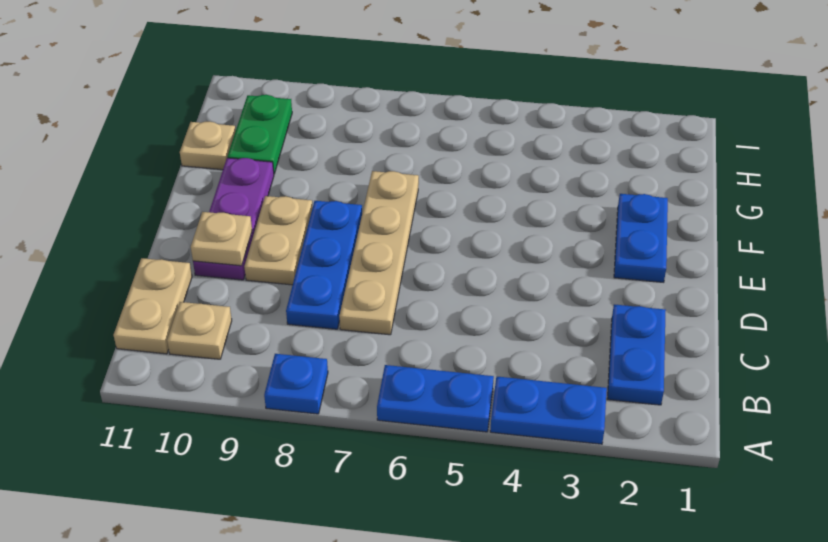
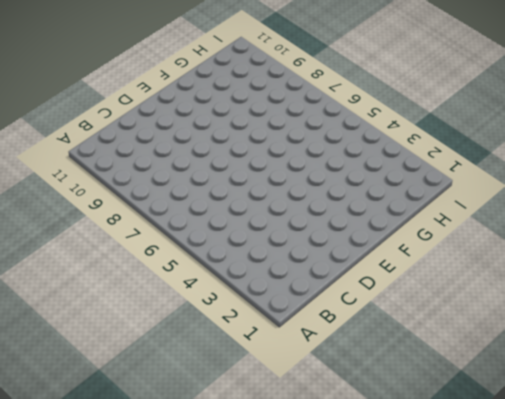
none -> blue plate A3:A4 level 1
none -> blue plate A5:A6 level 1
none -> blue plate A8 level 1

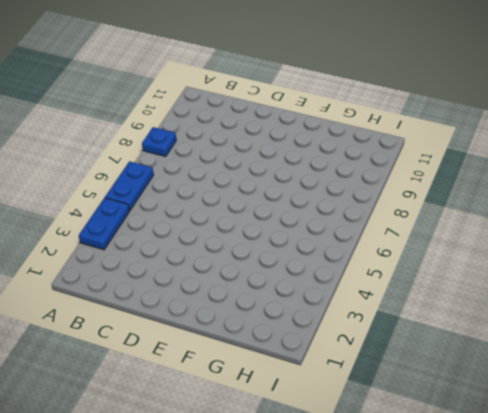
none -> blue plate B2:C2 level 1
none -> tan plate B10 level 1
none -> tan plate B11:C11 level 1

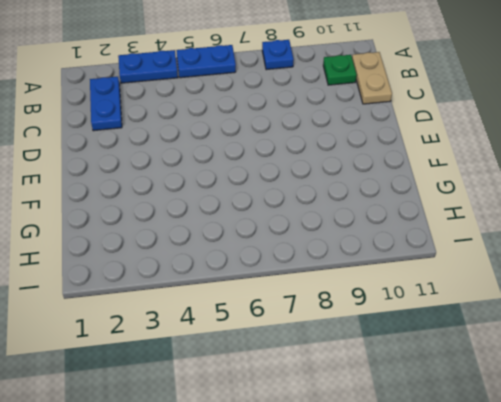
green plate B10 level 1 -> tan plate B10 level 1
none -> tan plate C7:F7 level 1
none -> blue plate C8:E8 level 1
none -> tan plate D9:E9 level 1

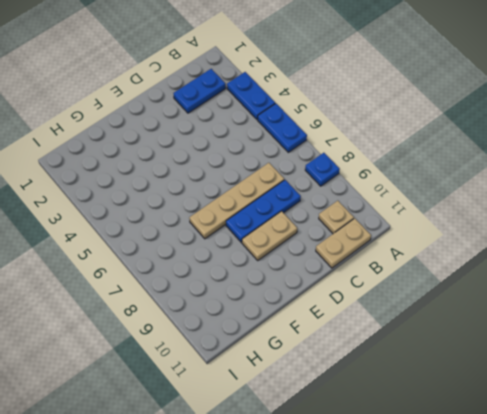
none -> purple plate D10:F10 level 1
none -> blue plate E2:F2 level 1
none -> green plate G10:H10 level 1

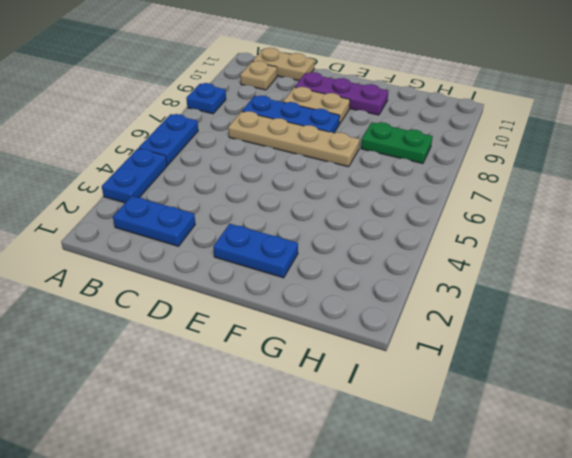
green plate G8:H8 level 1 -> green plate G10:H10 level 1
none -> tan plate G11 level 1
none -> tan plate D10 level 2

